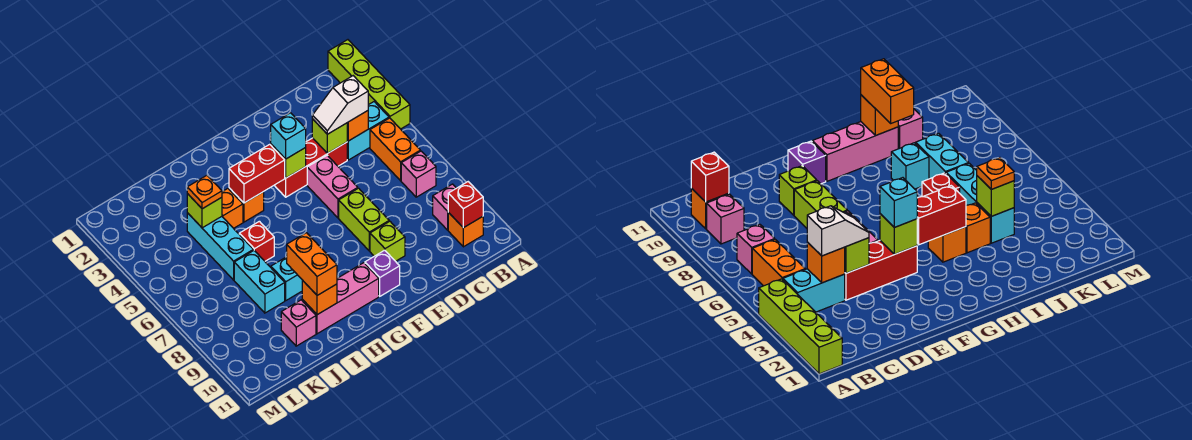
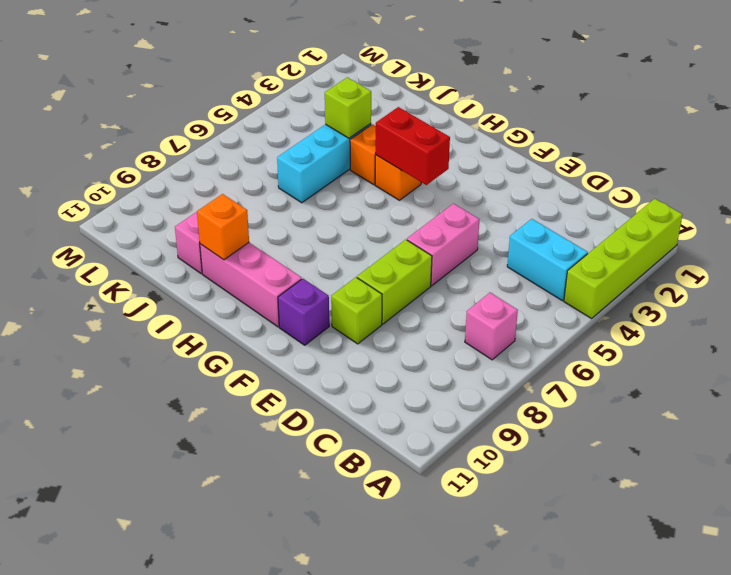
none -> orange brick B5:B6 level 1
none -> pink brick B9 level 1
none -> orange brick B10 level 1
none -> red brick D4:F4 level 1

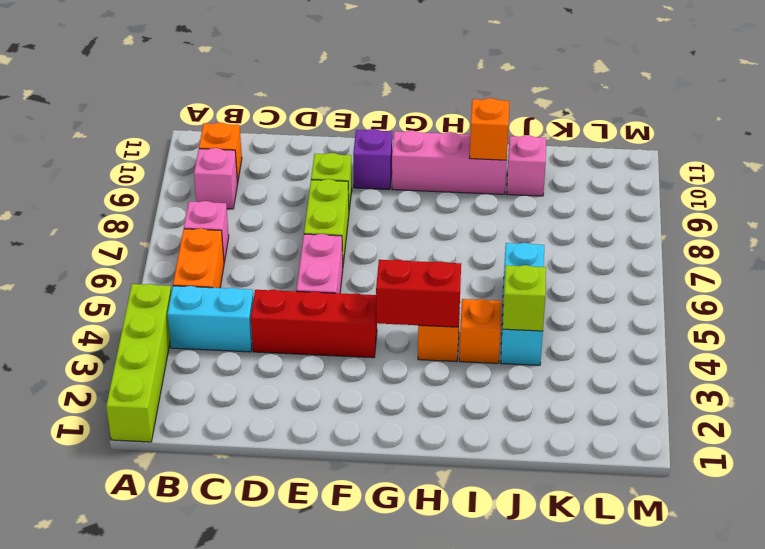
none -> red brick I6 level 1
none -> cyan brick I8 level 1
none -> cyan brick J7:J8 level 1
none -> red brick B10 level 2

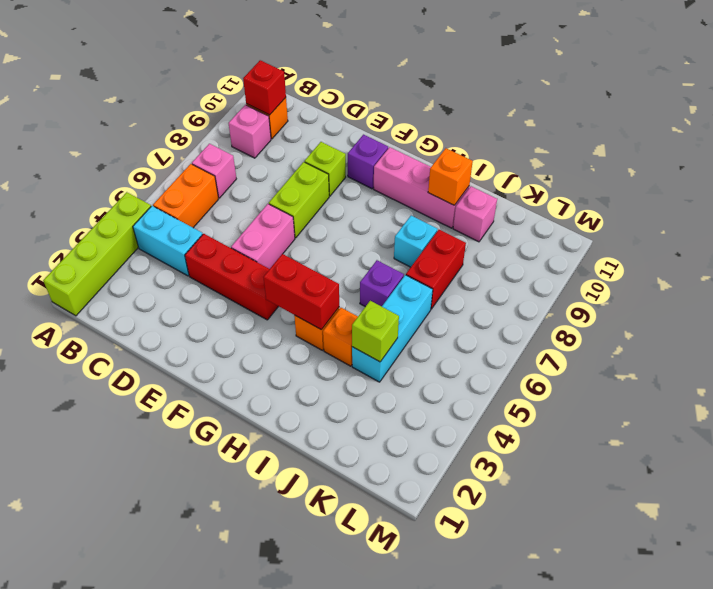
purple brick I6 level 1 -> red brick I6 level 1
red brick J7:J8 level 1 -> cyan brick J7:J8 level 1
none -> orange brick C4 level 2
none -> lime brick D4 level 2
none -> lime brick F4 level 2
none -> white slope C4:D4 level 3 top C

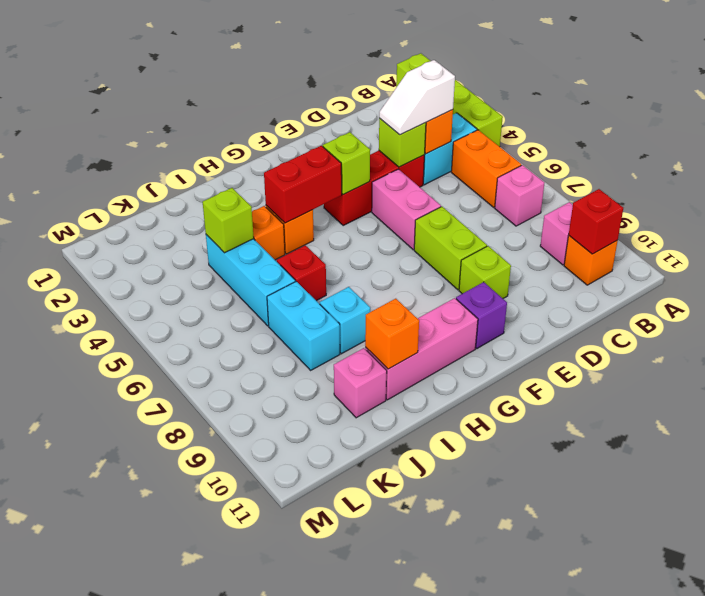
none -> cyan brick F4 level 3
none -> orange brick I9:I10 level 3
none -> orange plate J4 level 3

